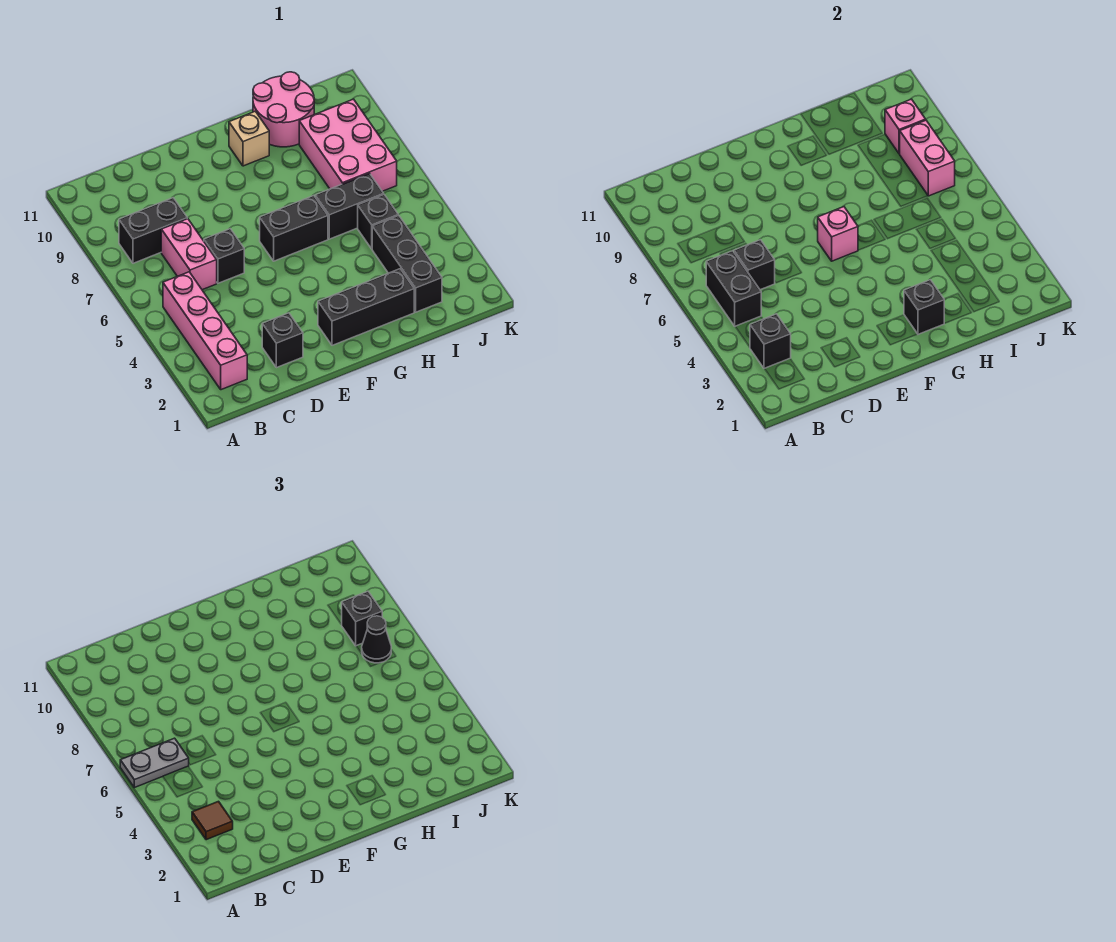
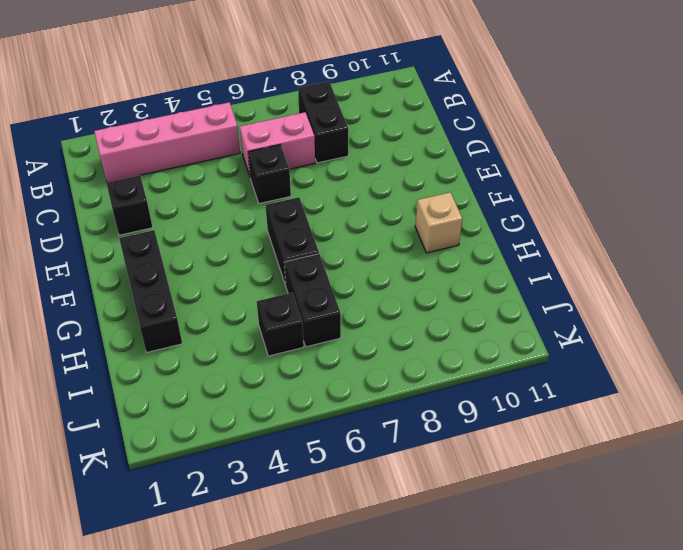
none -> pink round brick H10:I11 level 1
none -> black brick I2:I4 level 1
none -> pink brick I7:J9 level 1

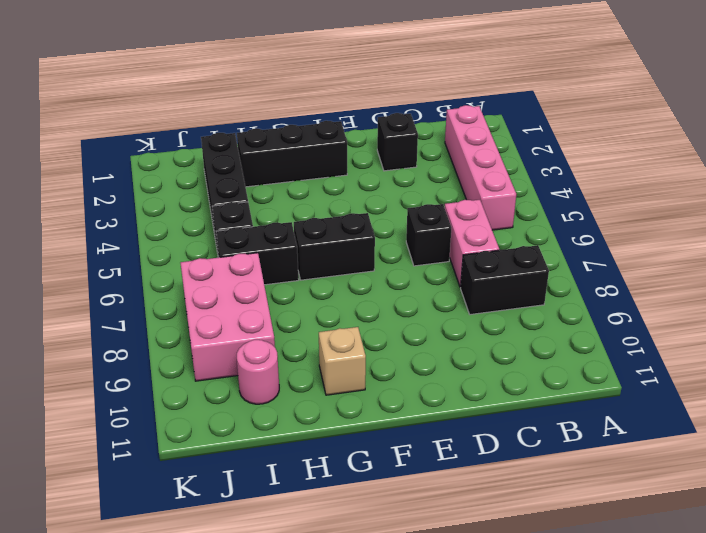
pink round brick I10 level 1 -> pink round brick H10:I11 level 1
none -> black brick B3 level 2
none -> black brick B5:B6 level 2
none -> black brick C6 level 2

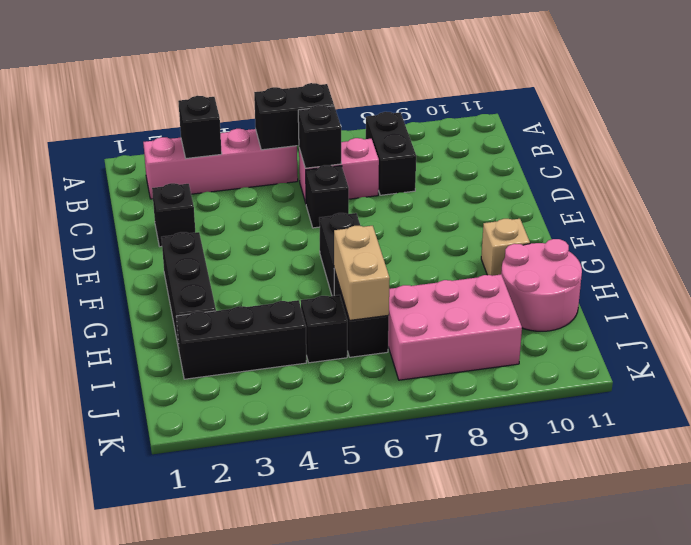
tan brick H6:I6 level 2 -> none
none -> pink brick F6 level 2
none -> black brick G2 level 2
none -> pink brick J7:J8 level 2

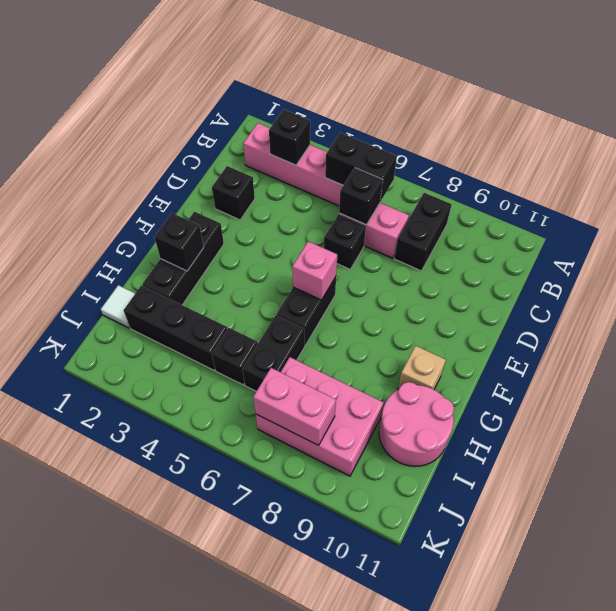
white tile I1 level 1 -> none
none -> pink brick J9 level 2
none -> grey plate A6:B6 level 3
none -> brown tile B3 level 3

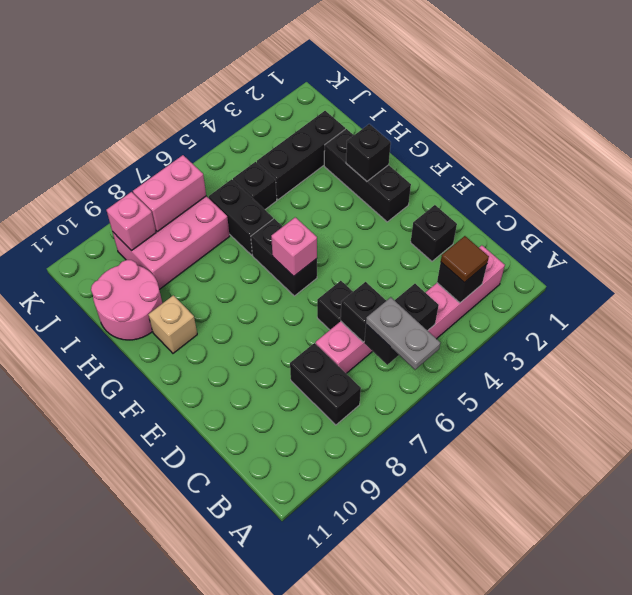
none -> black cone J7 level 3
none -> black brick J8 level 3

